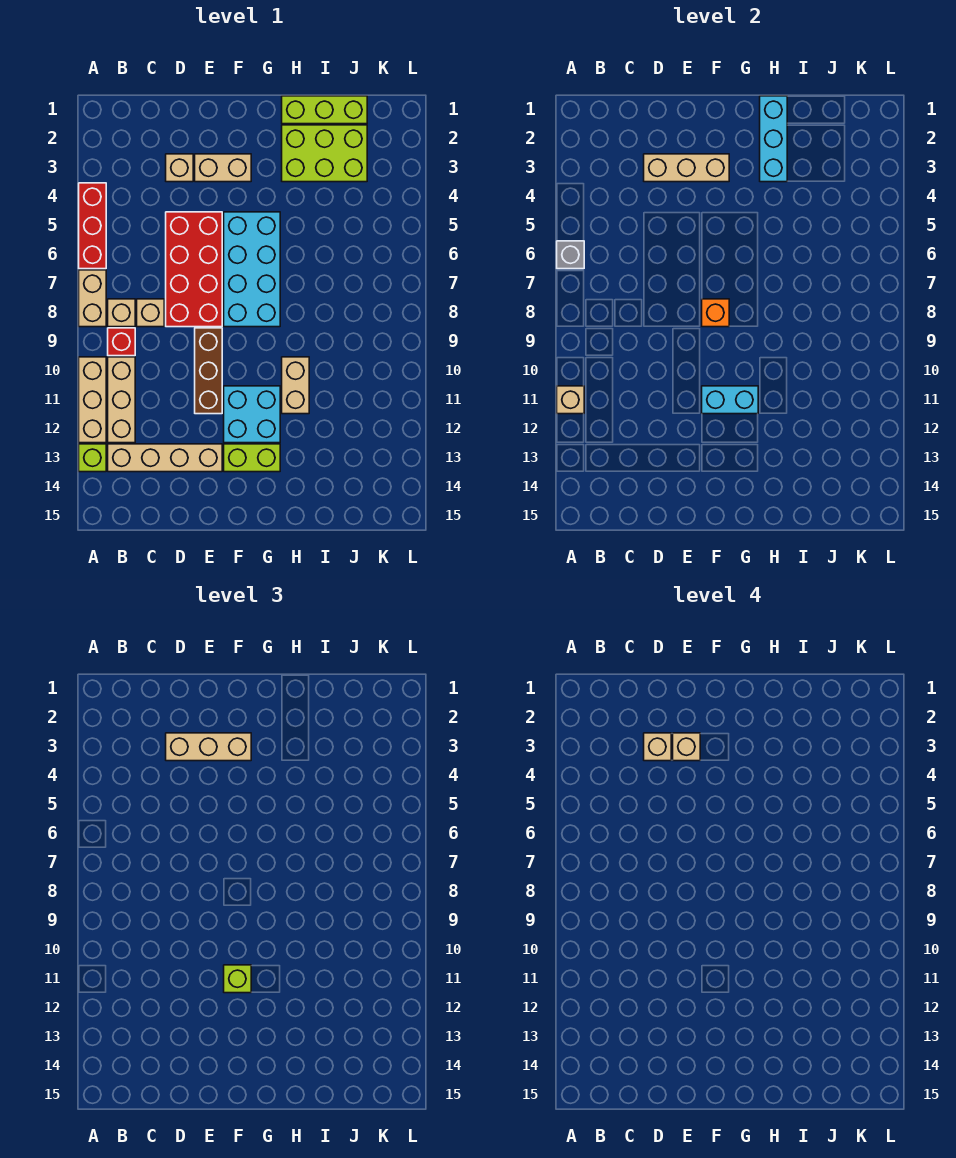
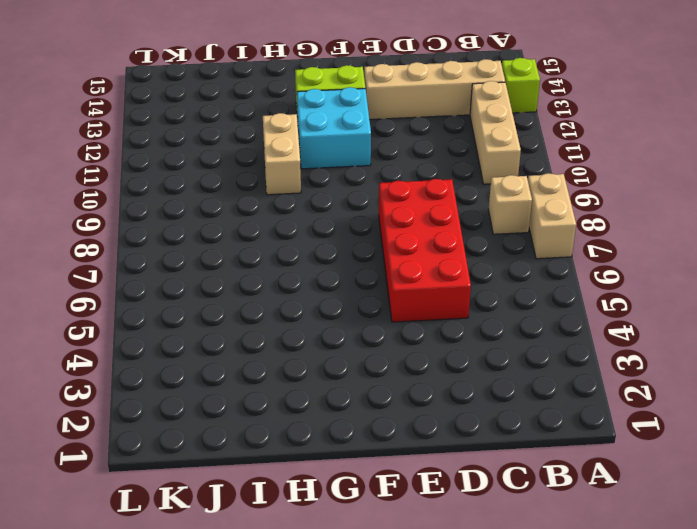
none -> red brick A4:A6 level 1
none -> tan brick A10:A12 level 1
none -> red brick B9 level 1

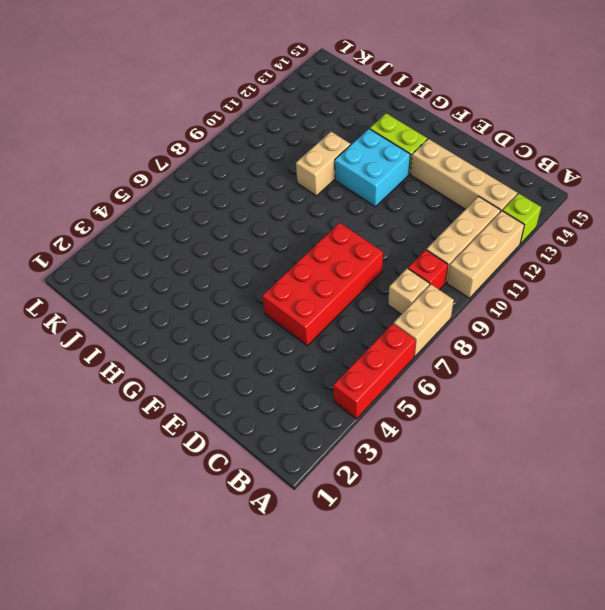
none -> tan brick C8 level 1
none -> tan brick D3 level 1
none -> tan brick E3:F3 level 1

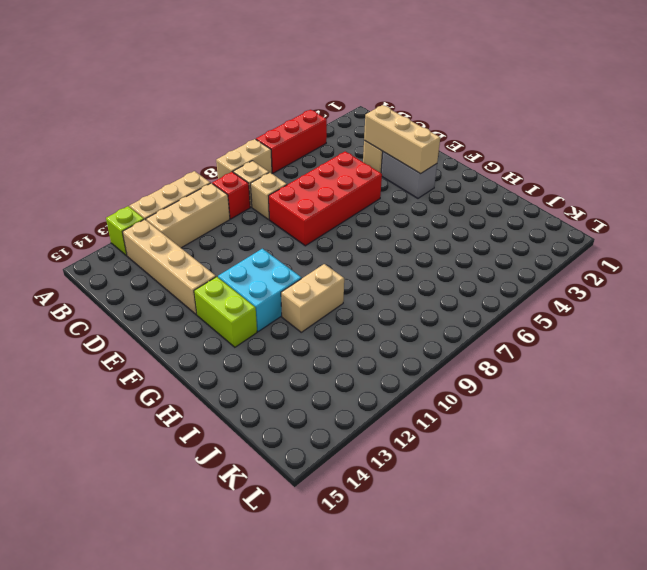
grey brick E3:F3 level 1 -> tan brick E3:F3 level 1
none -> brown brick E9:E11 level 1
none -> cyan brick F5:G8 level 1
none -> lime brick H1:J1 level 1

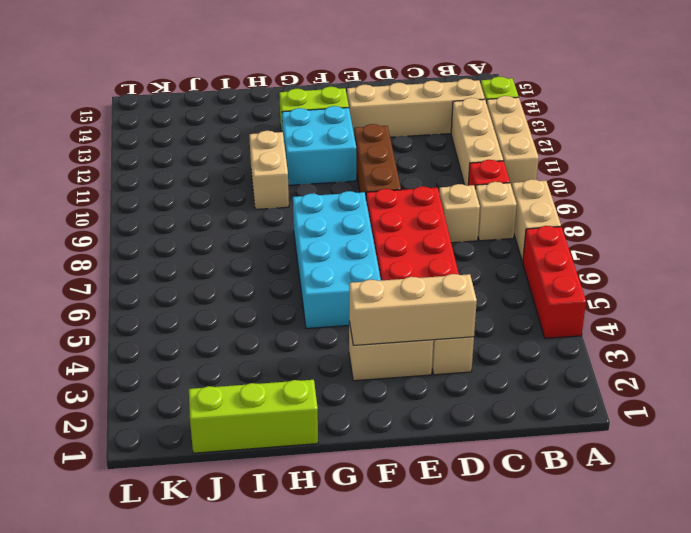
none -> lime brick H2:J3 level 1
none -> grey brick A6 level 2
none -> tan brick A11 level 2

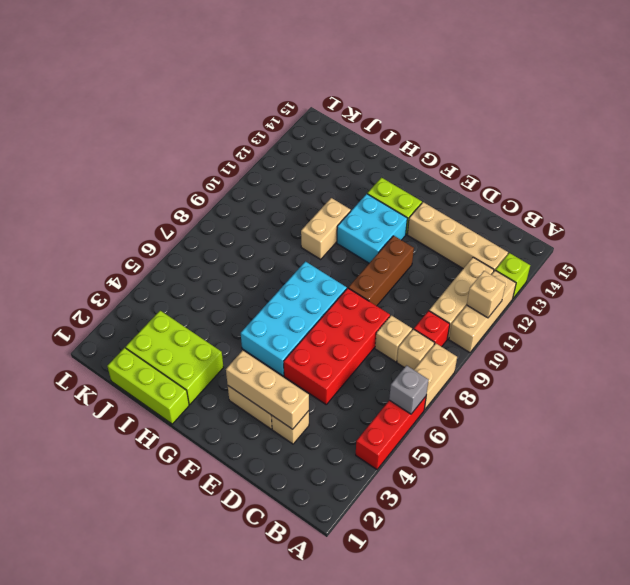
none -> orange brick F8 level 2
none -> cyan brick F11:G11 level 2
none -> cyan brick H1:H3 level 2

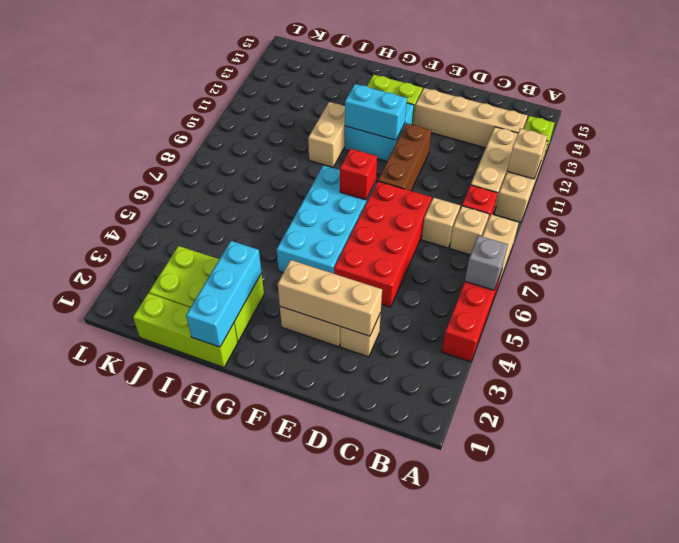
red brick F8 level 2 -> orange brick F8 level 2
none -> tan brick D3:F3 level 3
none -> lime brick F11 level 3
none -> tan brick D3 level 4

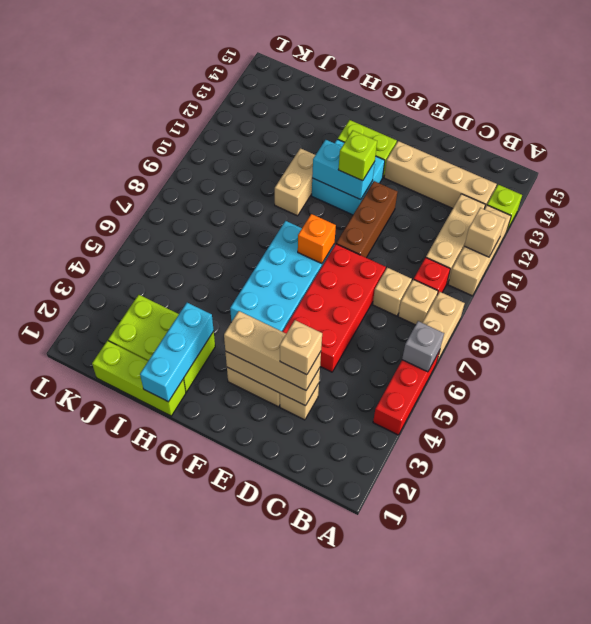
none -> tan brick E3 level 4

